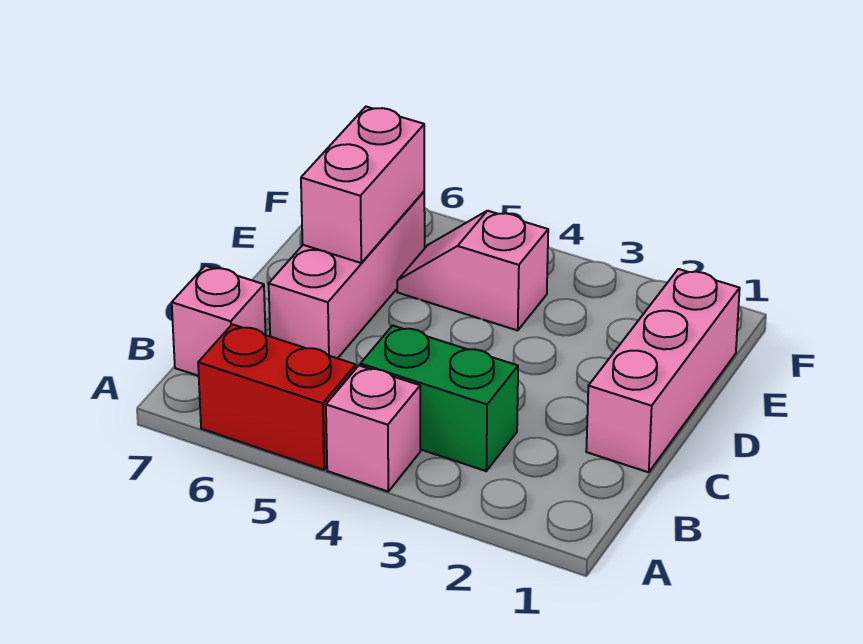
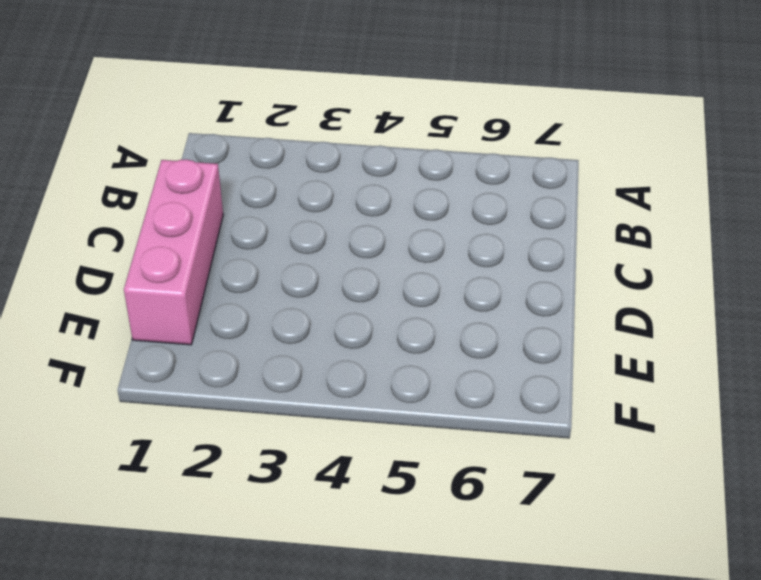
none -> pink brick A4 level 1
none -> red brick A5:A6 level 1

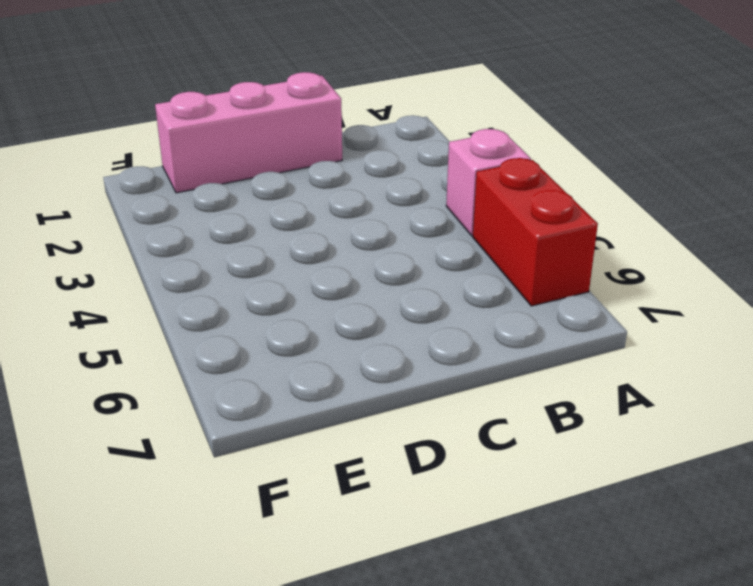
none -> green brick B3:B4 level 1
none -> pink brick B7 level 1

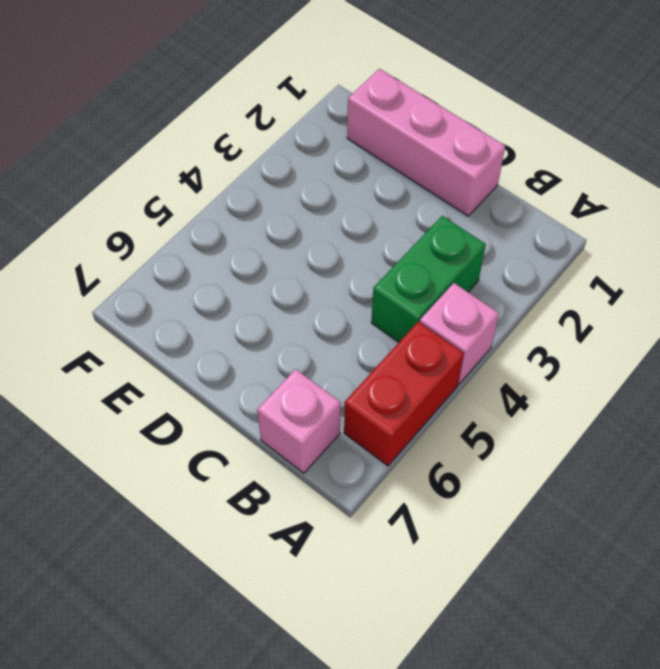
none -> pink brick C6:E6 level 1
none -> pink slope E4:E5 level 1 top 4

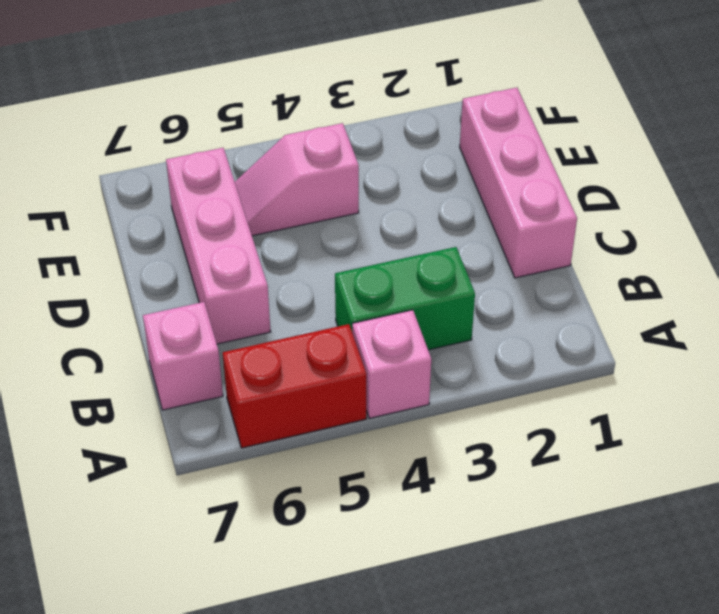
none -> pink brick D6:E6 level 2

